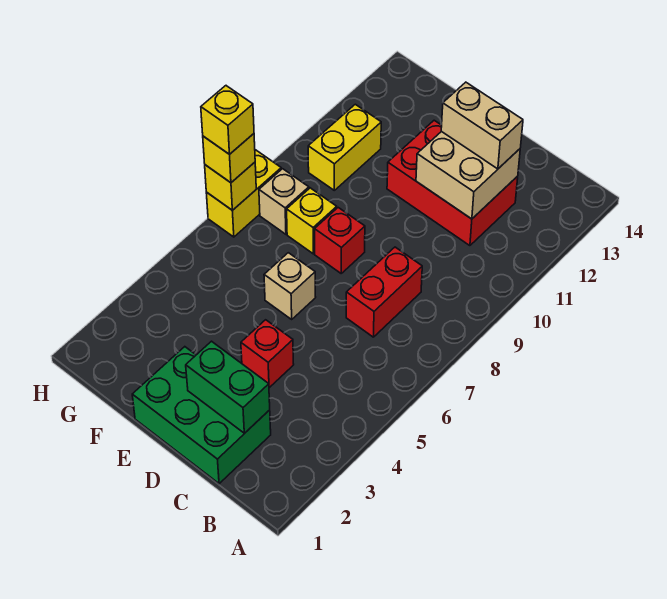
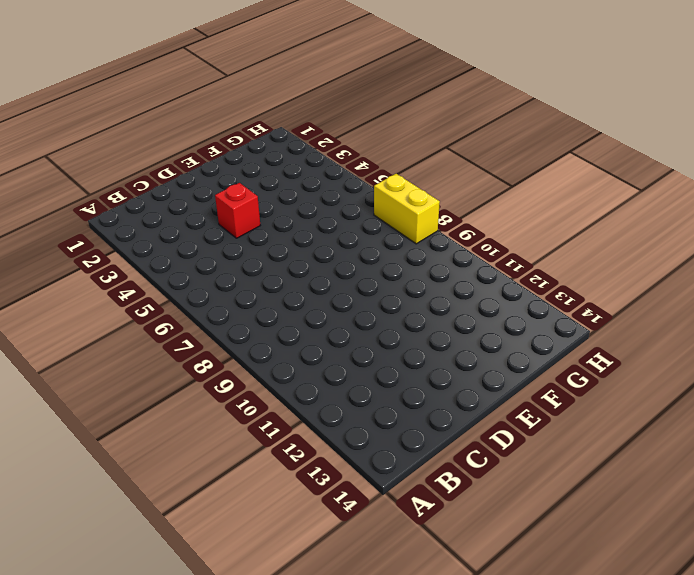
none -> green brick C1:E2 level 1
none -> red brick C7:C8 level 1
none -> red brick C11:E12 level 1

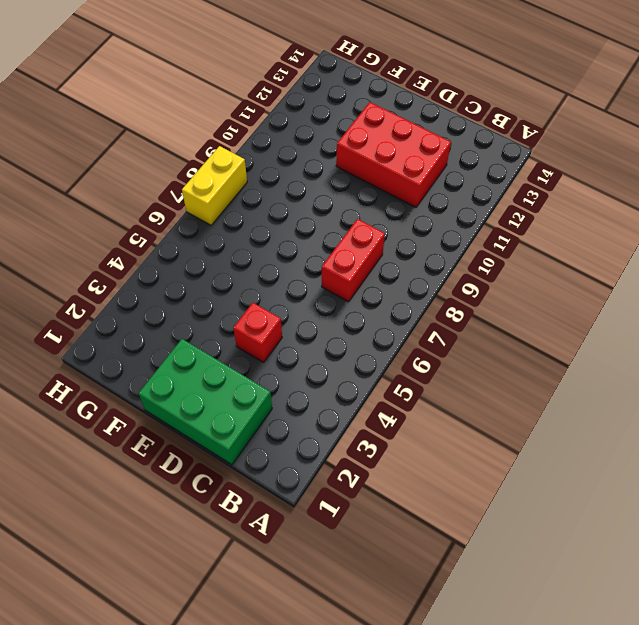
none -> tan brick E6 level 1
none -> red brick E8 level 1
none -> yellow brick F8 level 1

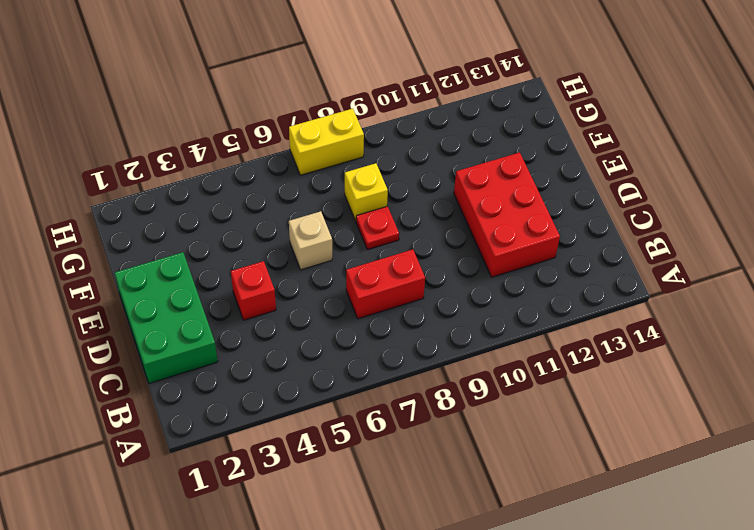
red plate E8 level 1 -> red brick E8 level 1
none -> tan brick G8 level 1
none -> yellow brick G10:G11 level 1
none -> green brick C2:D2 level 2

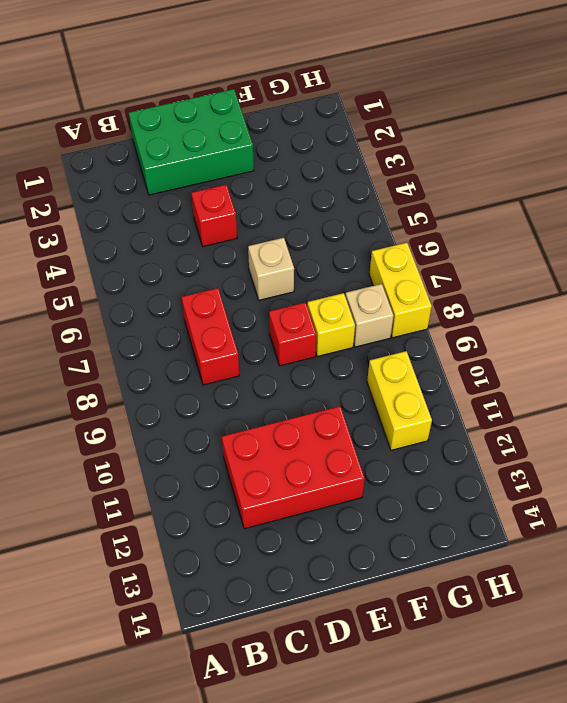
none -> green brick C2:D2 level 2
none -> tan brick C11:D12 level 2
none -> yellow brick H7 level 2

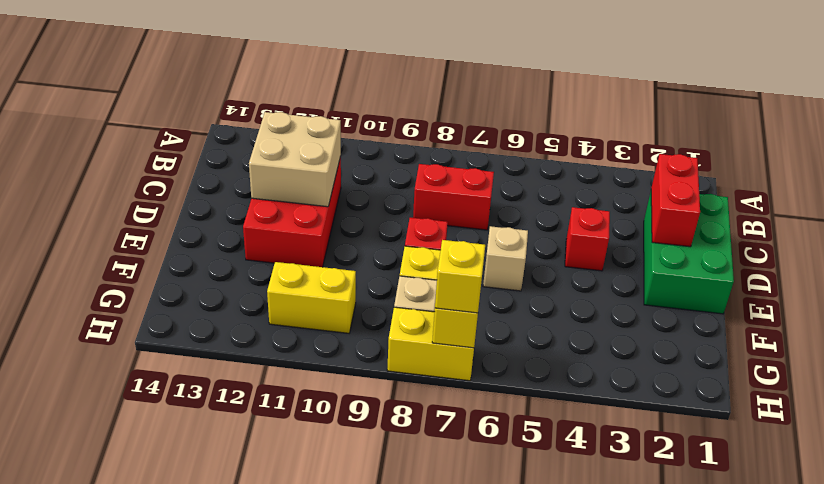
red brick C2:D2 level 2 -> green brick C2:D2 level 2
none -> tan brick C12:D12 level 3
none -> yellow brick H7 level 4

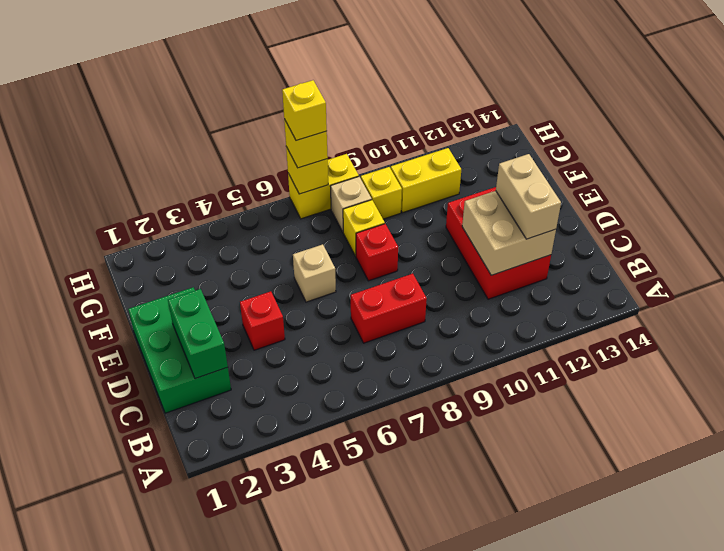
yellow brick G9 level 1 -> none

